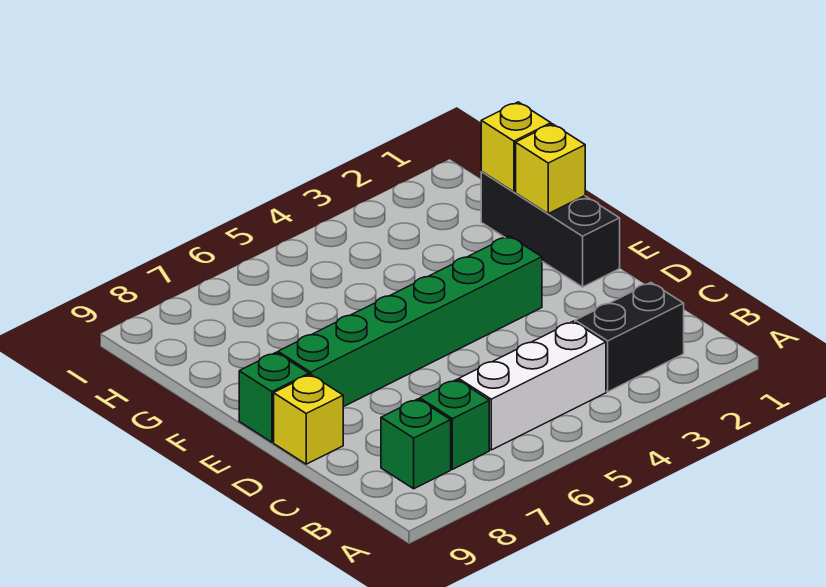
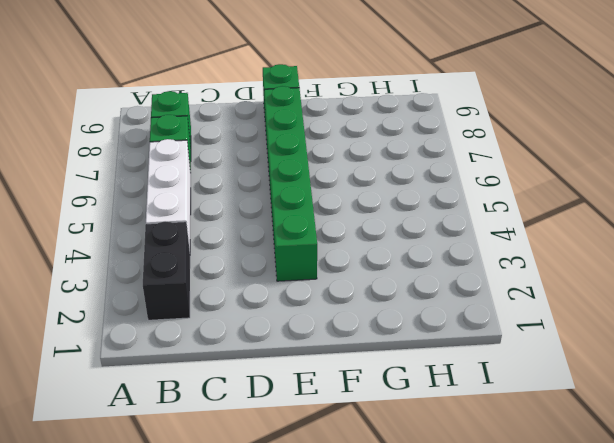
none -> yellow brick D9 level 1
none -> black brick E1:G1 level 1

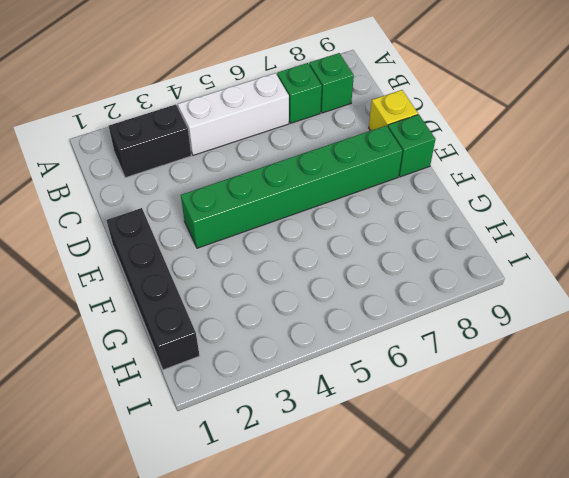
black brick E1:H1 level 1 -> black brick E1:G1 level 1
none -> yellow brick F1 level 2
none -> yellow brick G1 level 2

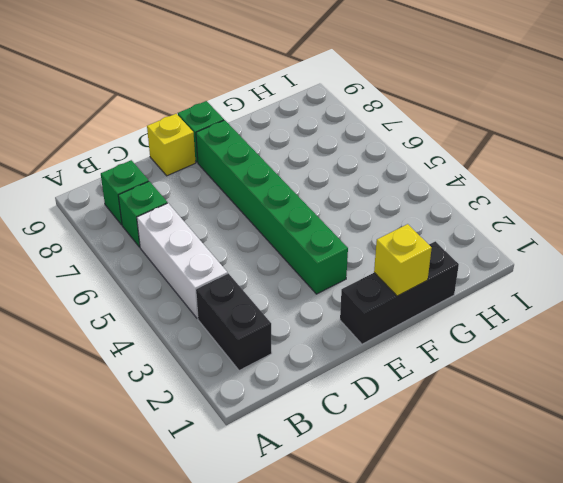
none -> yellow brick G1 level 2

